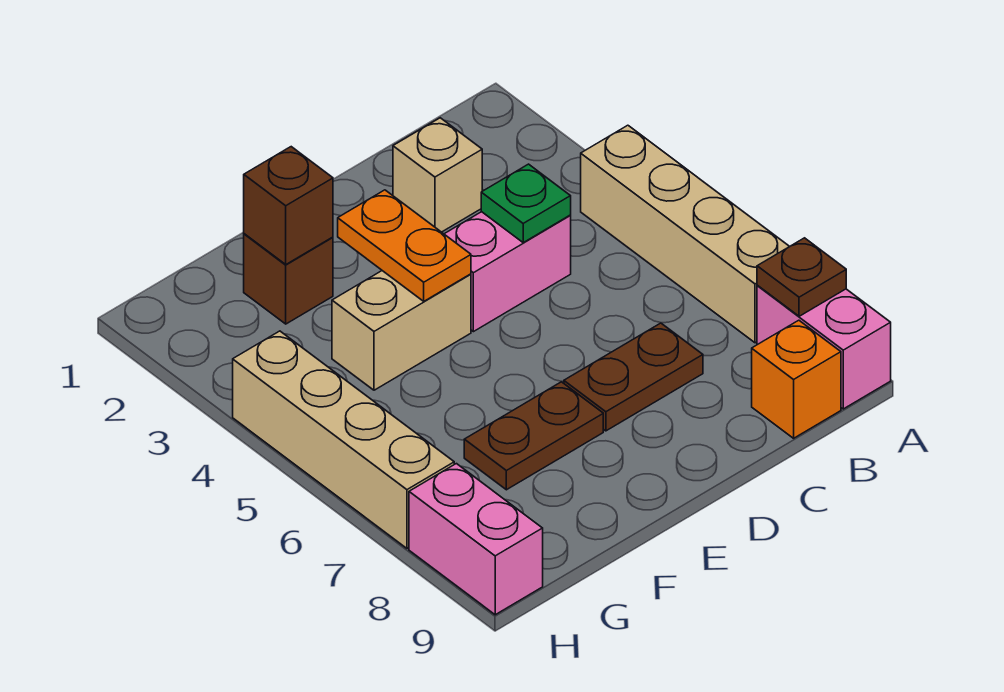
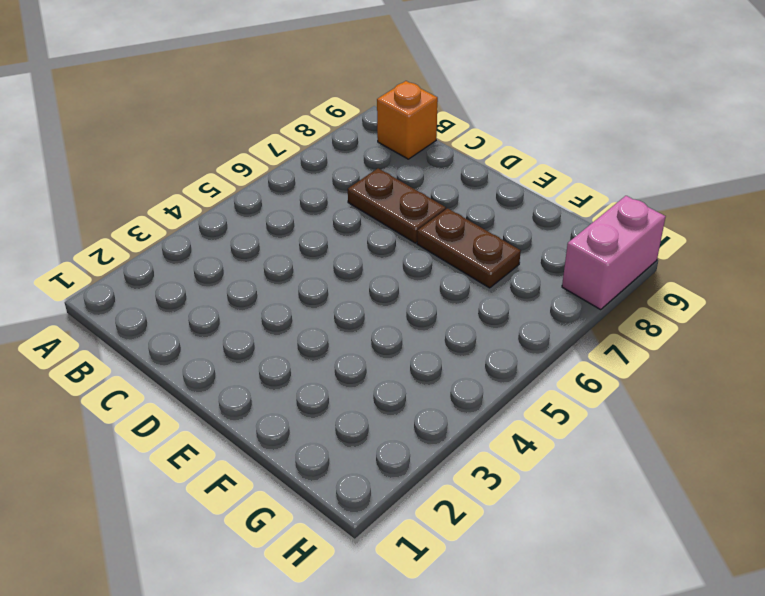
none -> tan brick A4:A7 level 1
none -> pink brick A8:A9 level 1
none -> tan brick C2 level 1

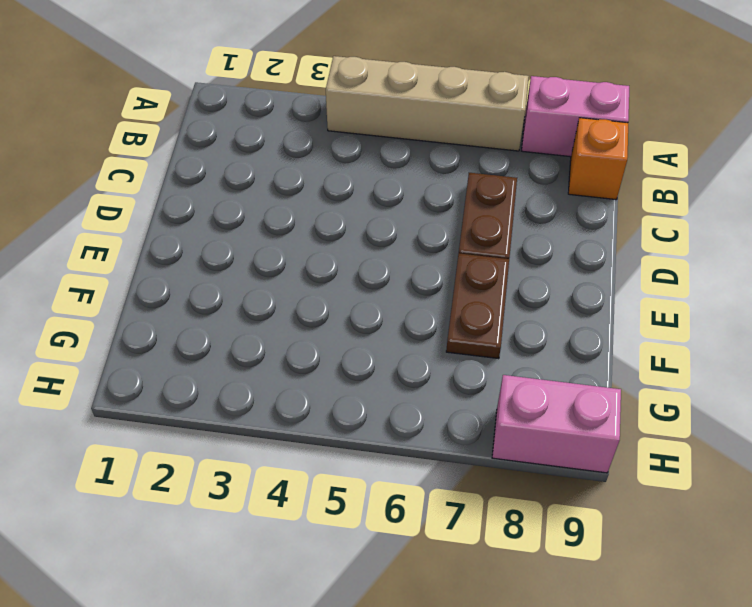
none -> tan brick C2 level 1
none -> pink brick C4:D4 level 1
none -> tan brick E4:F4 level 1

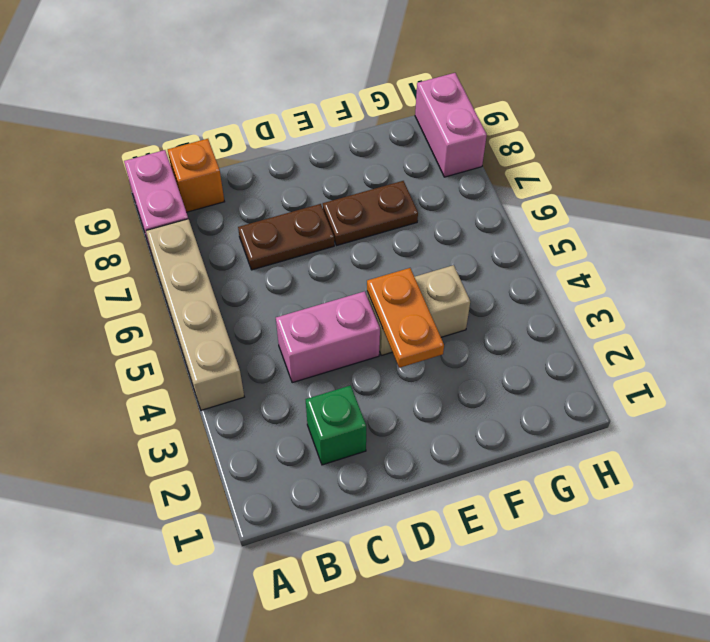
green brick C2 level 1 -> tan brick C2 level 1
none -> brown brick F2 level 1
none -> tan brick H4:H7 level 1
none -> brown plate A8 level 2

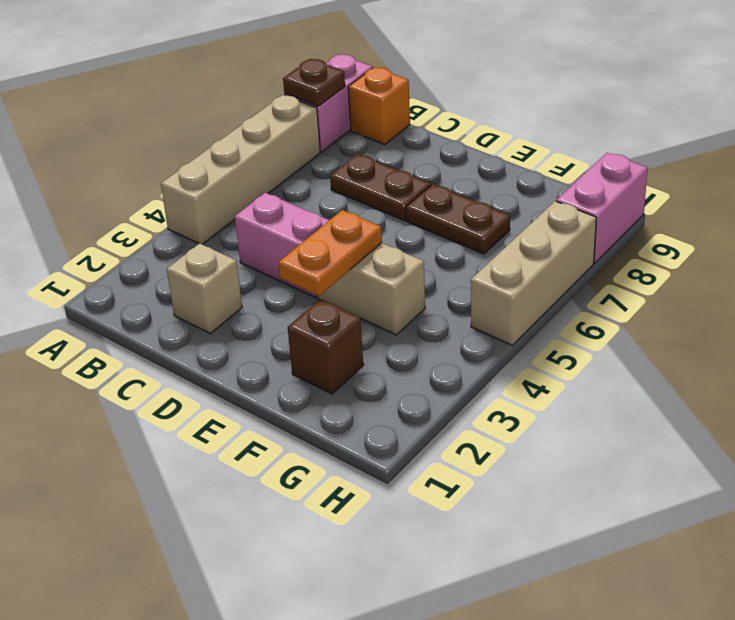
tan brick H5:H7 level 1 -> tan brick H4:H7 level 1
none -> green plate C4 level 2
none -> brown brick F2 level 2

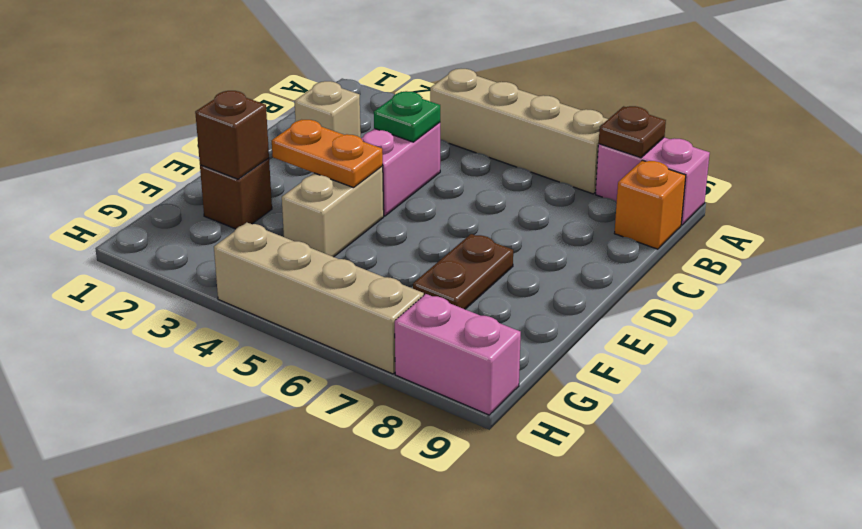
none -> brown plate C7:D7 level 1

